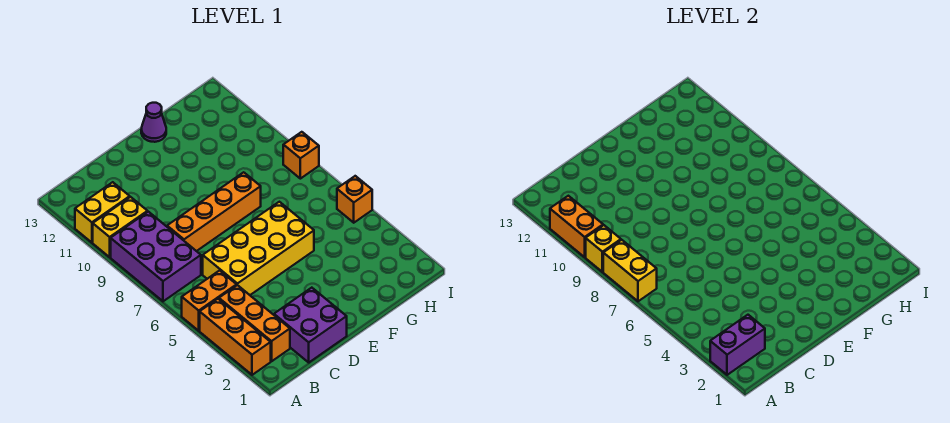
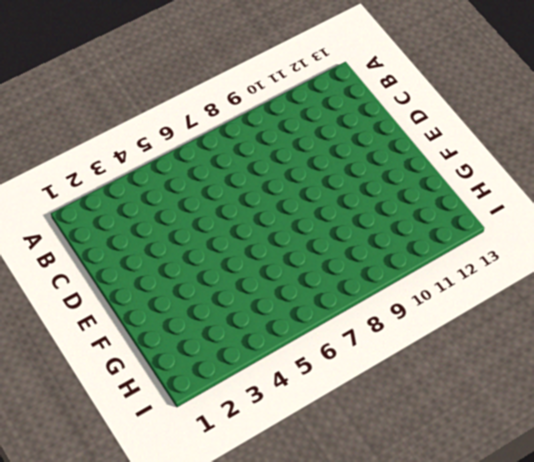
none -> orange brick A2:A4 level 1
none -> orange brick A5:B5 level 1
none -> purple brick A7:B9 level 1

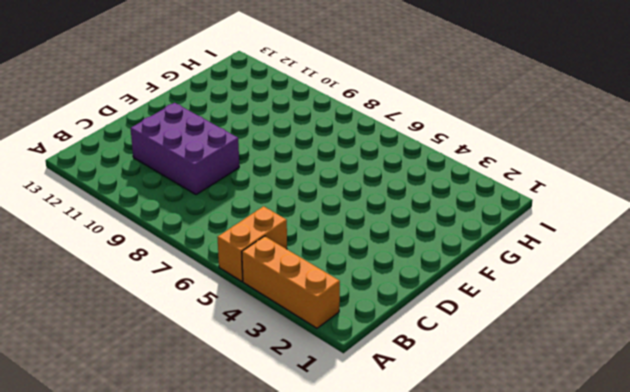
purple brick C9:D11 level 1 -> purple brick A7:B9 level 1
none -> yellow brick A10:B10 level 1
none -> yellow brick A11:B11 level 1
none -> orange brick B2:B4 level 1

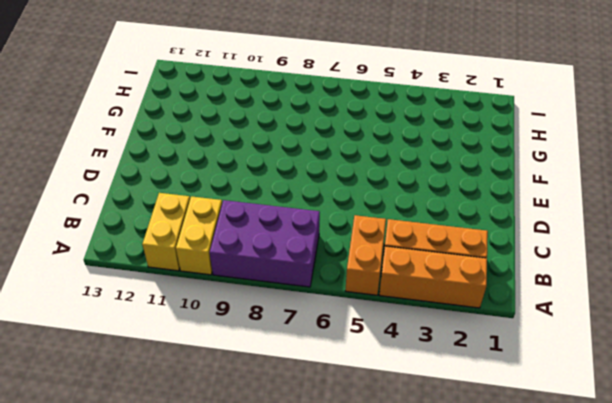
none -> purple brick C1:D2 level 1
none -> yellow brick C5:F6 level 1
none -> orange brick C8:F8 level 1

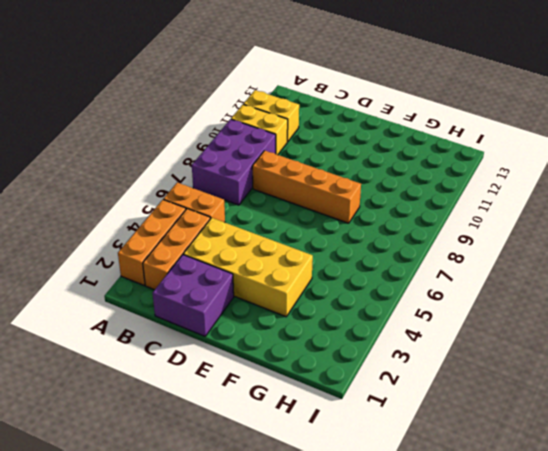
yellow brick C3:F4 level 1 -> yellow brick C5:F6 level 1
none -> purple cone F13 level 1
none -> orange brick I5 level 1
none -> orange brick I8 level 1

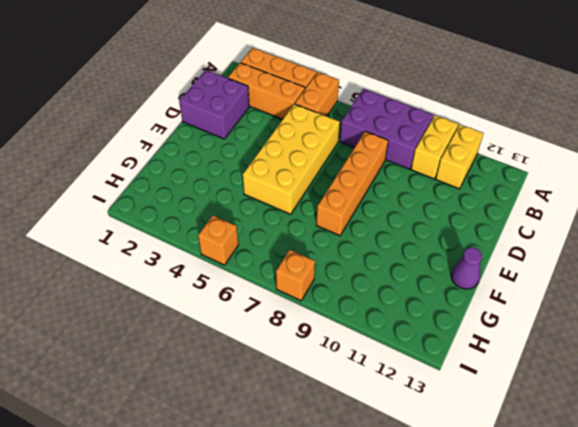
none -> purple brick A2:B2 level 2
none -> yellow brick A7:A8 level 2
none -> yellow brick A9 level 2

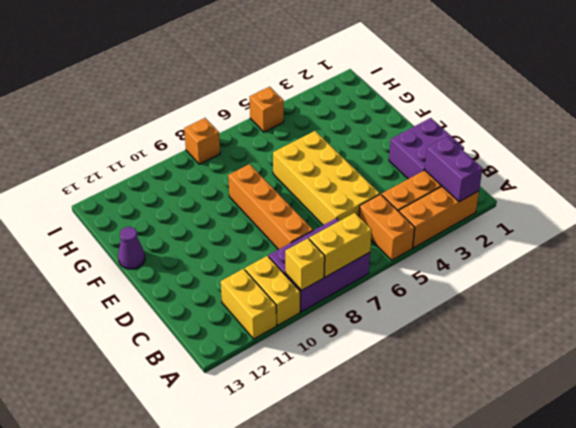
none -> orange brick A10:A11 level 2

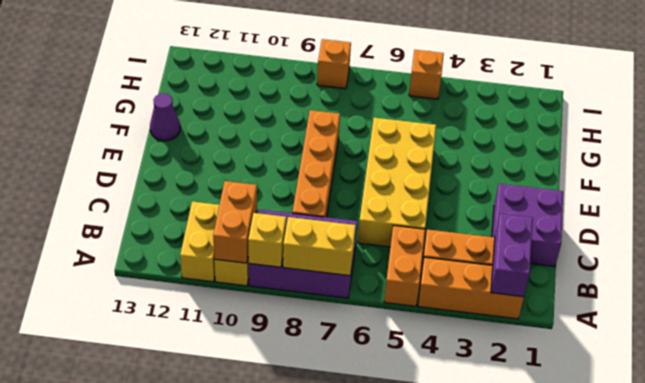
orange brick A10:B10 level 2 -> orange brick A10:A11 level 2

